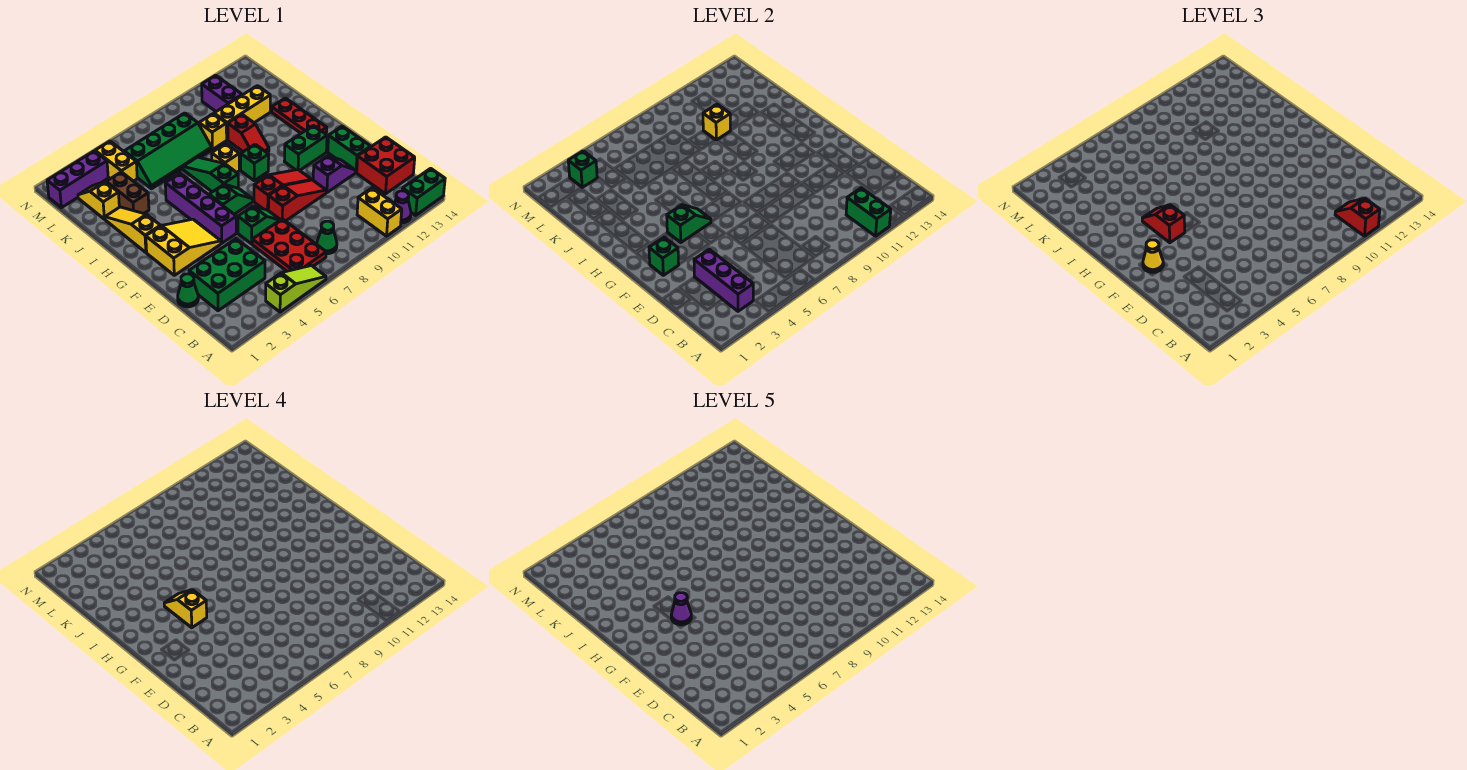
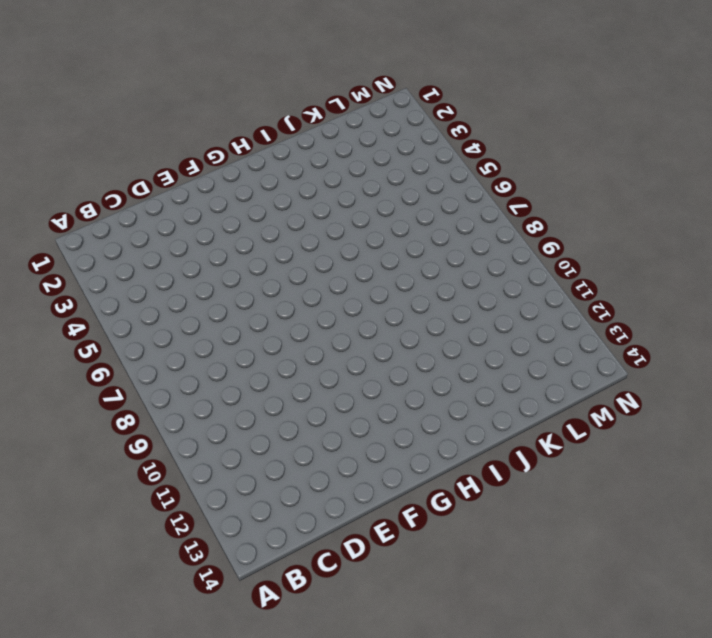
none -> lime slope A4:A6 level 1 top 4
none -> yellow brick A11:B11 level 1
none -> purple cone A12 level 1
none -> green brick A13:A14 level 1

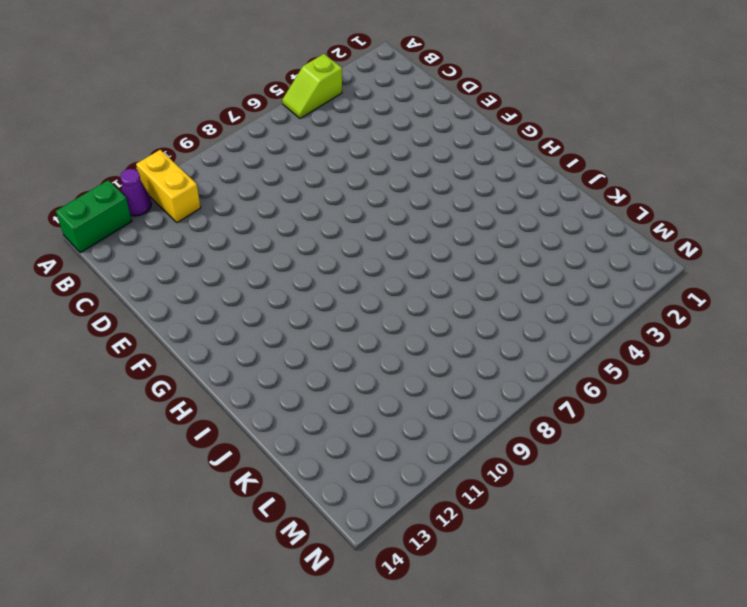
lime slope A4:A5 level 1 top 4 -> lime slope A4:A6 level 1 top 4
none -> red plate B6:D7 level 1
none -> green cone B8 level 1
none -> green brick C2:D4 level 1
none -> red brick C13:D14 level 1

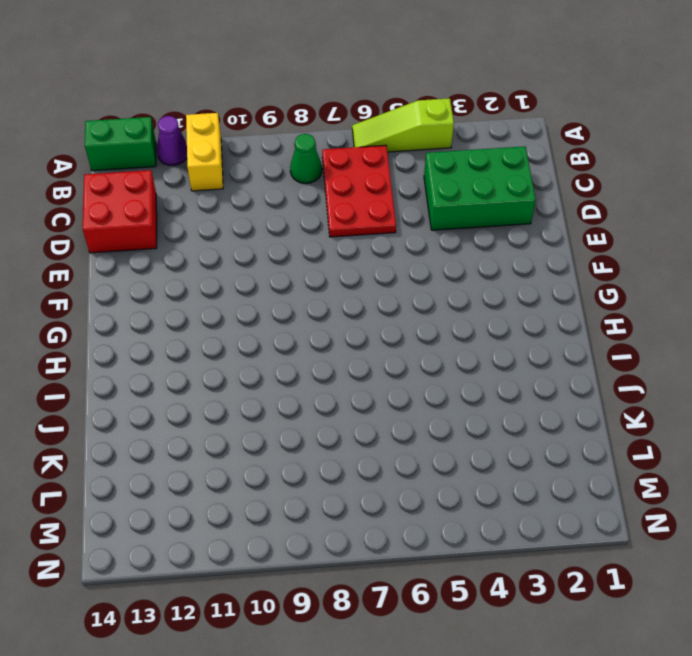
none -> green cone D1 level 1
none -> green slope E6:E7 level 1 top 6
none -> red slope E8:E10 level 1 top 8
none -> purple slope E11:E12 level 1 top 11

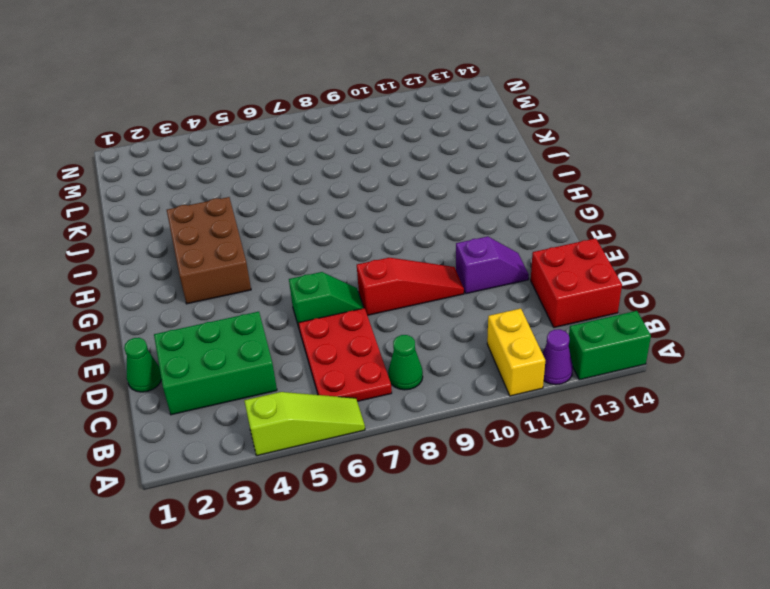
brown brick G3:I4 level 1 -> yellow slope F2:G4 level 1 top 2
none -> green brick E13:F13 level 1
none -> purple brick F5:I5 level 1
none -> red slope F8:F10 level 1 top 8
none -> green slope G6:G7 level 1 top 6

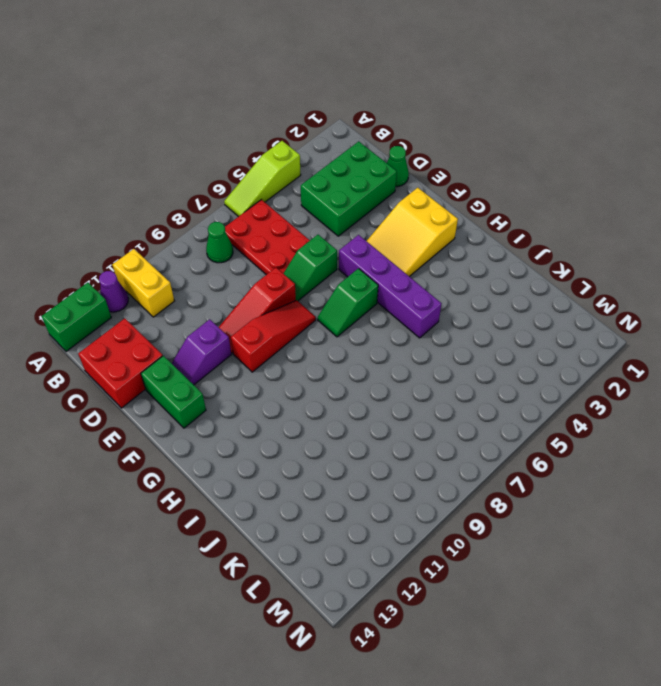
red slope F8:F10 level 1 top 10 -> red slope F8:F10 level 1 top 8
none -> green brick G11:G12 level 1
none -> yellow slope H2:J2 level 1 top H
none -> green slope H7:J7 level 1 top H
none -> green brick H9 level 1

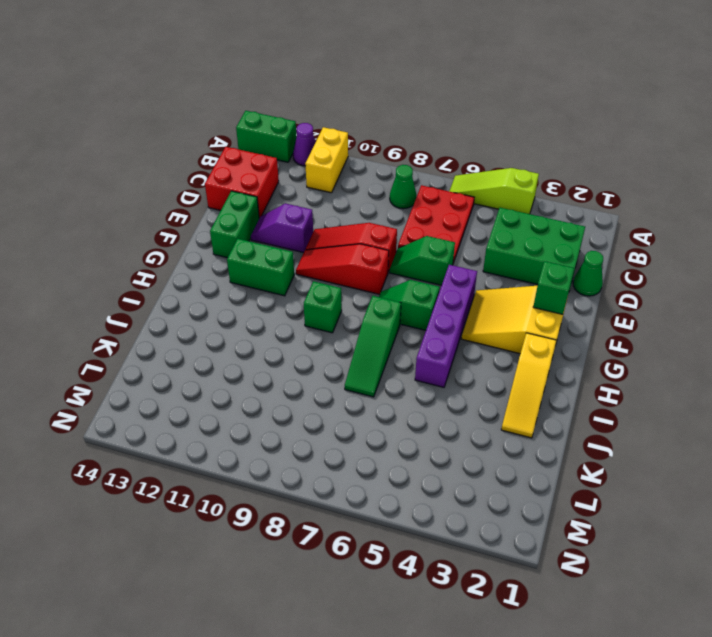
none -> red plate H13:J13 level 1
none -> yellow brick I8 level 1
none -> red slope I10:J10 level 1 top J
none -> brown brick J3:K3 level 1

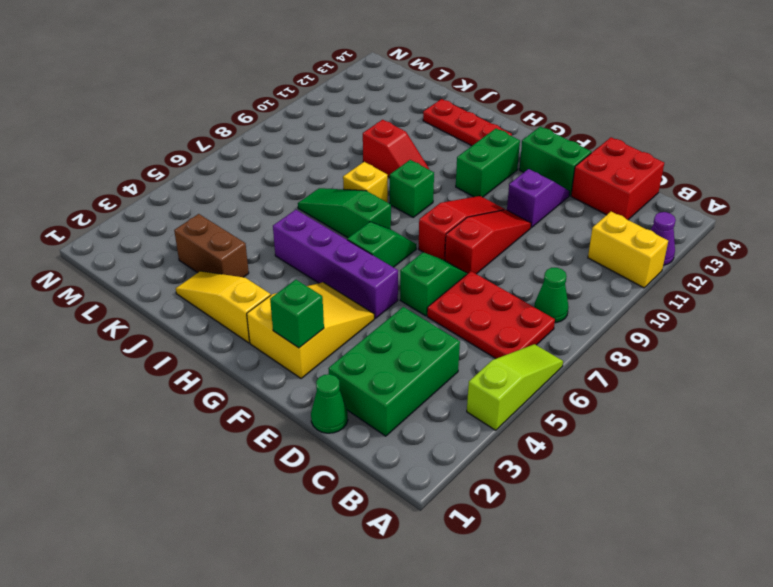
none -> green brick A13:A14 level 1
none -> yellow slope K2:L2 level 1 top K
none -> green slope K5:L8 level 1 top L
none -> yellow brick K9 level 1

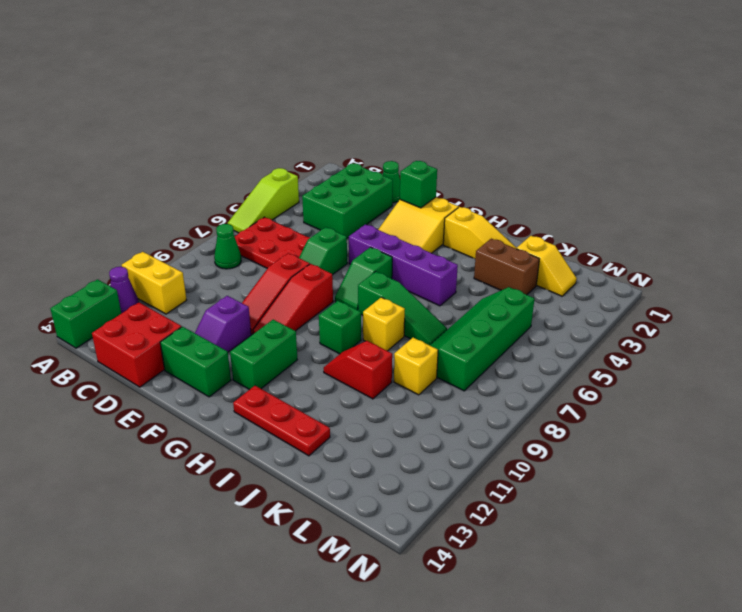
none -> yellow brick K10:K12 level 1
none -> yellow brick L4:M4 level 1
none -> purple brick L11:M11 level 1
none -> purple brick M1:M3 level 1

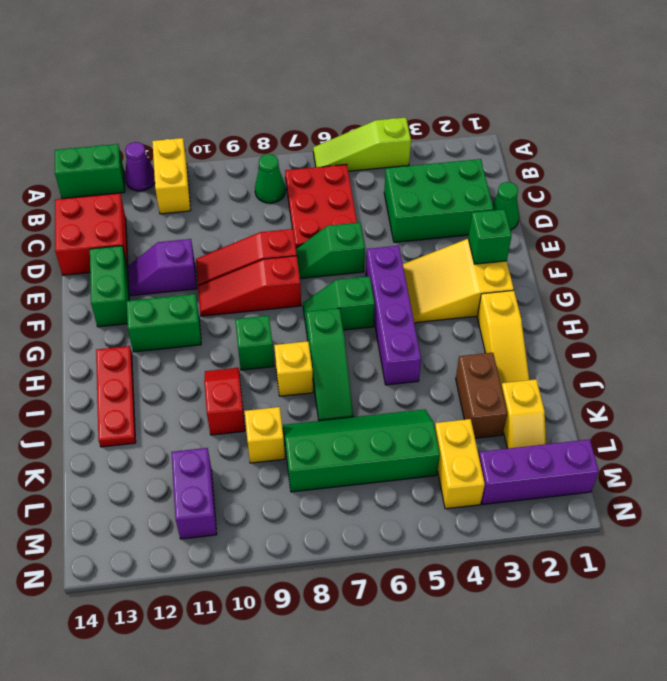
none -> yellow brick K10:K12 level 1
none -> green brick A11:B11 level 2
none -> purple brick B3:D3 level 2
none -> green slope G4:G5 level 2 top 4

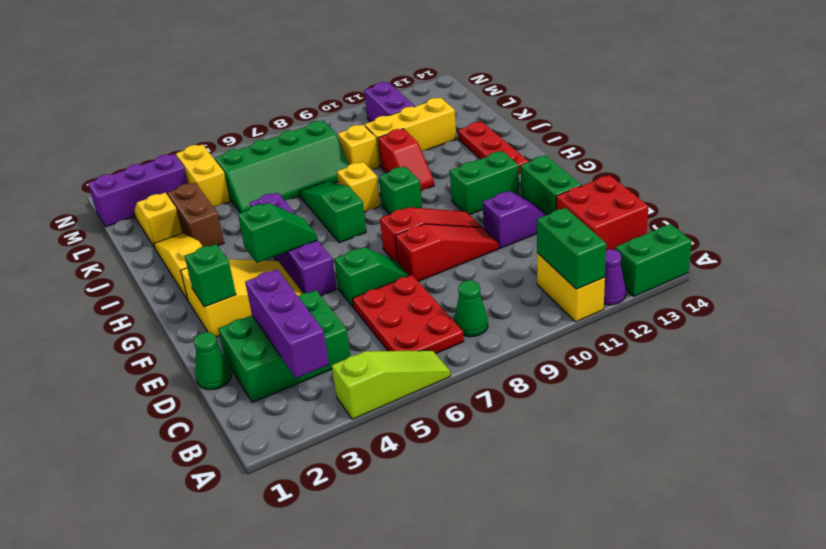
none -> green slope G6:G7 level 1 top 6
none -> yellow brick K10 level 2
none -> green brick M3 level 2
none -> red slope A11:B11 level 3 top A

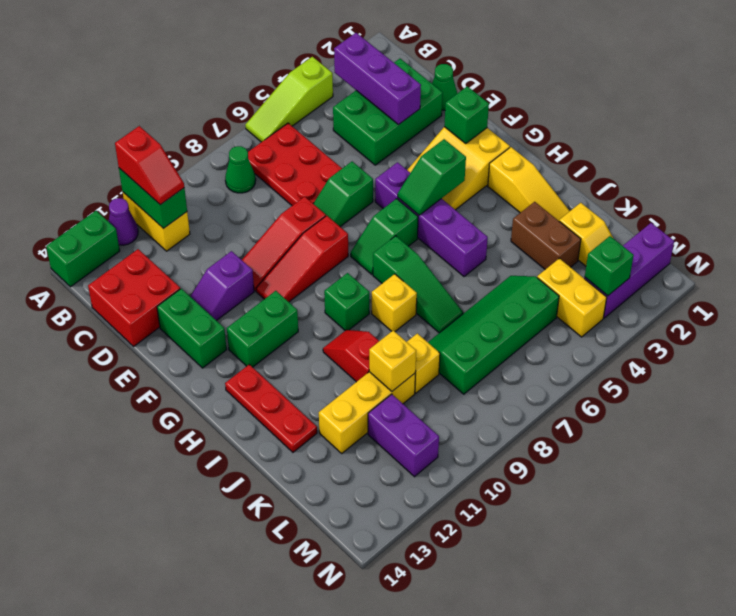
none -> yellow cone F2 level 3
none -> red slope G4:H4 level 3 top G
none -> yellow slope G4:H4 level 4 top G
none -> purple cone G4 level 5

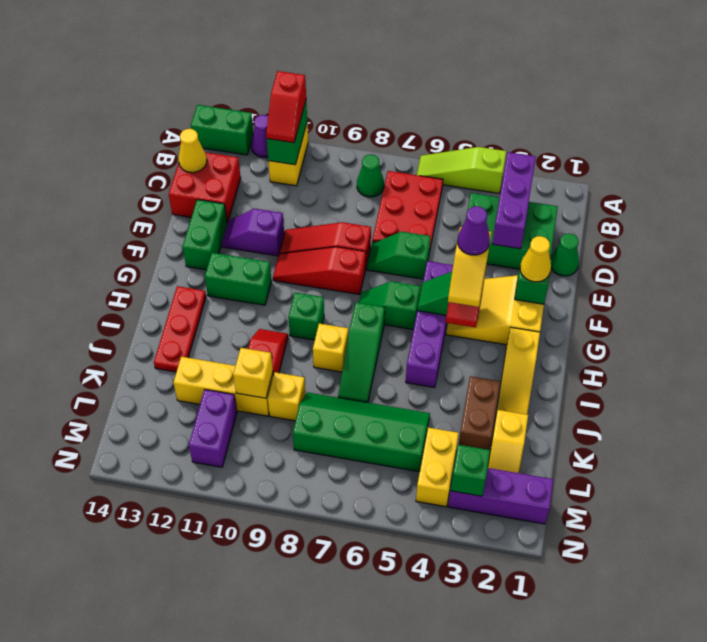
yellow cone C14 level 2 -> none

